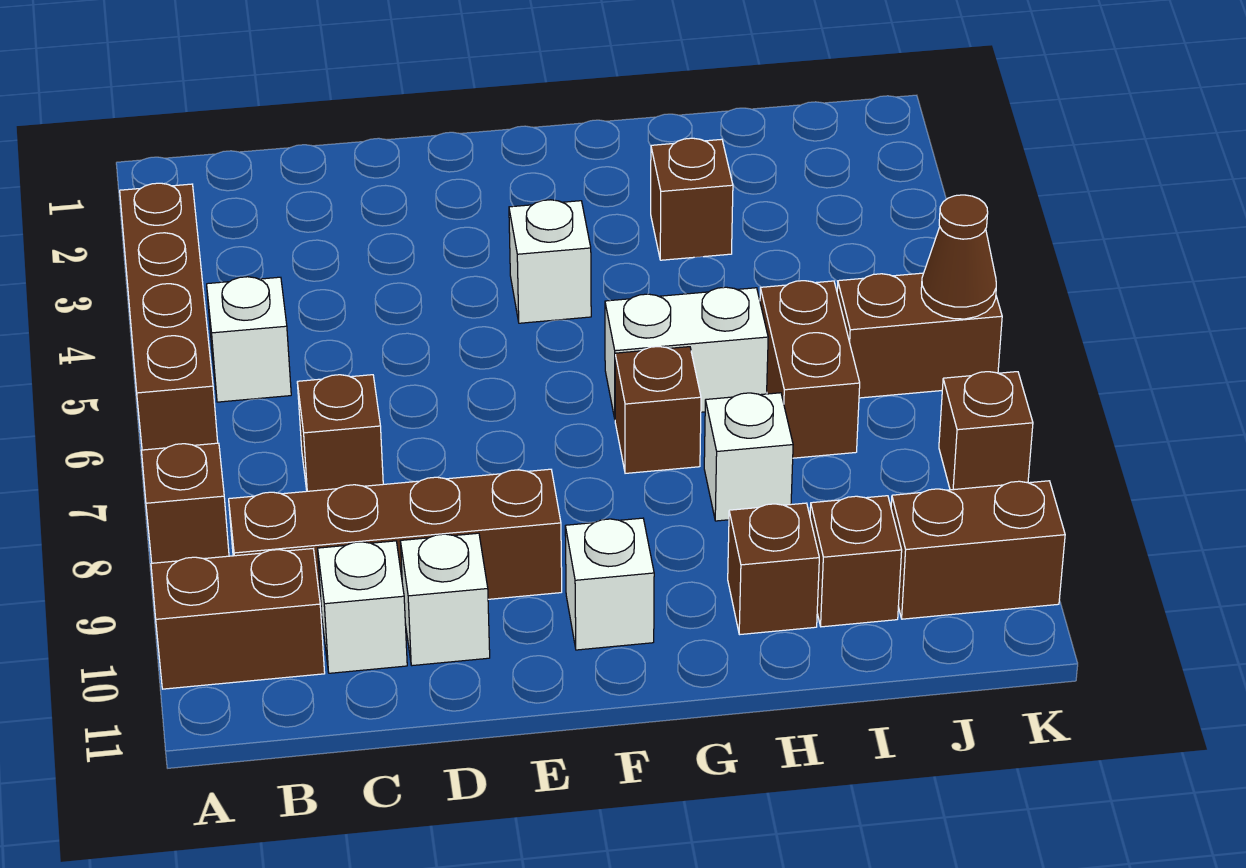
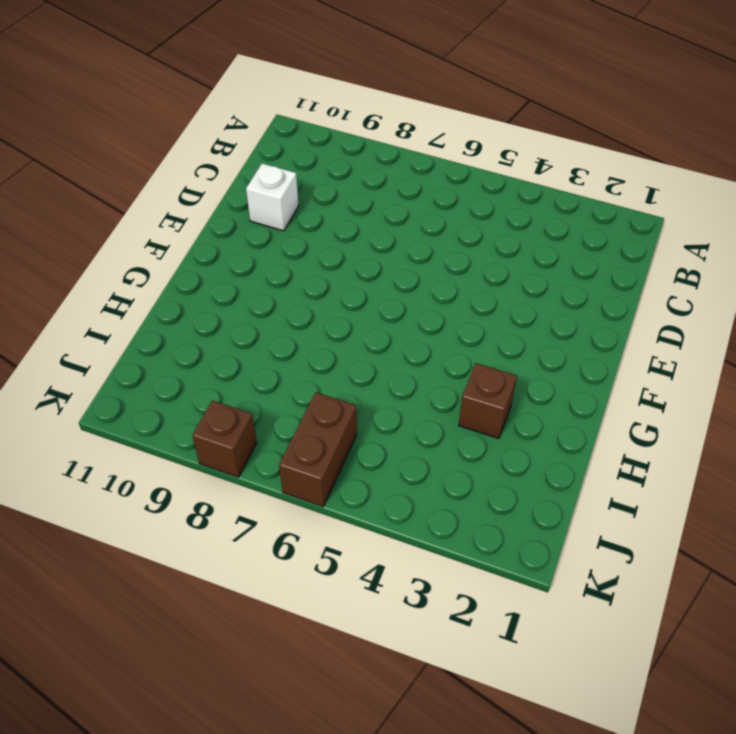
none -> brown brick A3:A6 level 1
none -> brown brick A8 level 1
none -> brown brick A10:B10 level 1

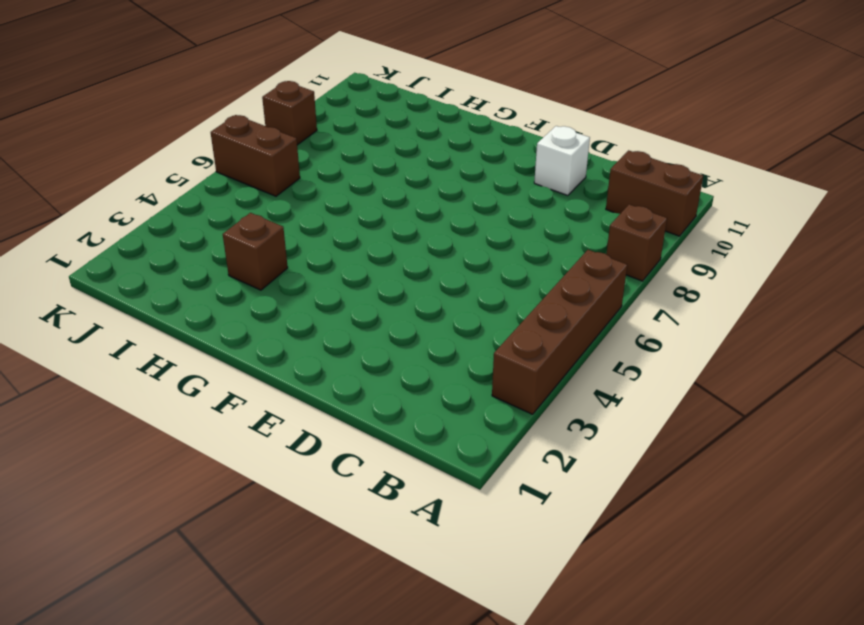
none -> white brick B5 level 1
none -> brown brick B9:E9 level 1
none -> brown brick C7 level 1

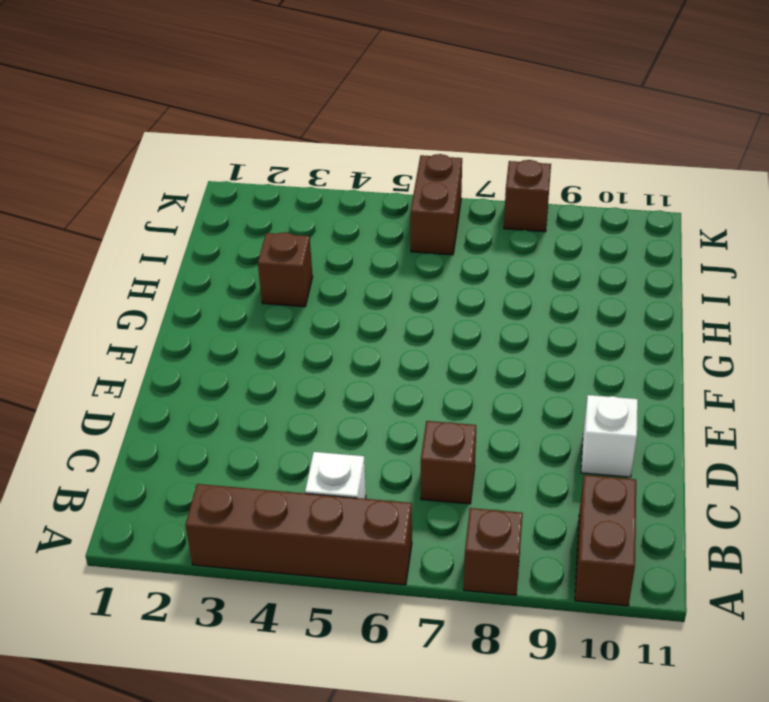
none -> brown brick B9:E9 level 1
none -> white brick C10 level 1
none -> white brick F4 level 1

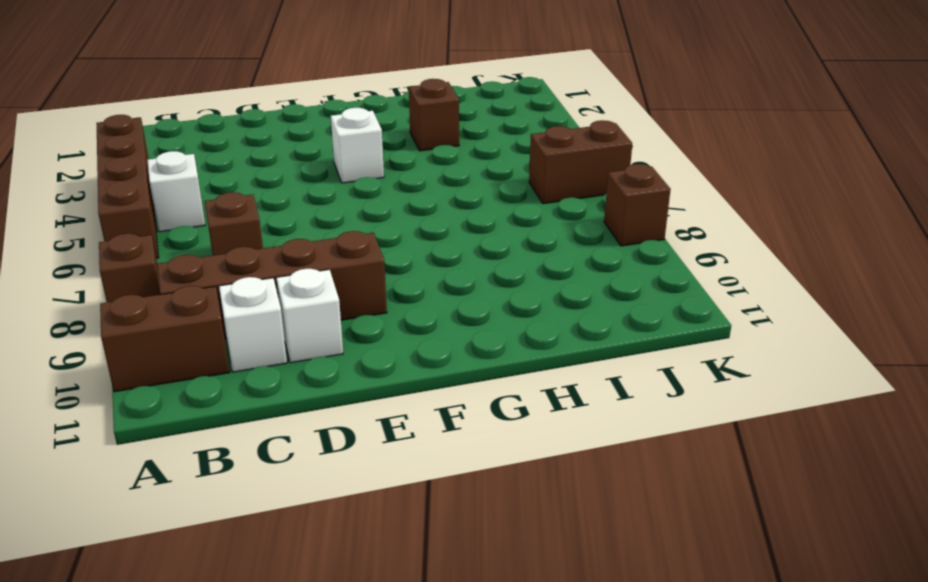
none -> white brick F10 level 1
none -> white brick G6:H6 level 1
none -> brown brick G7 level 1

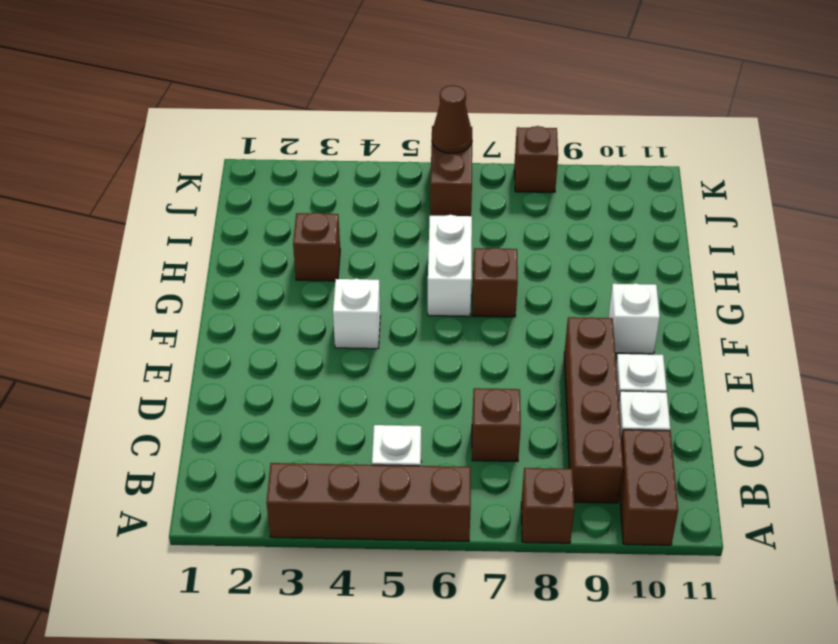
none -> white brick H8 level 1
none -> brown brick H10 level 1
none -> brown brick I6:I7 level 1

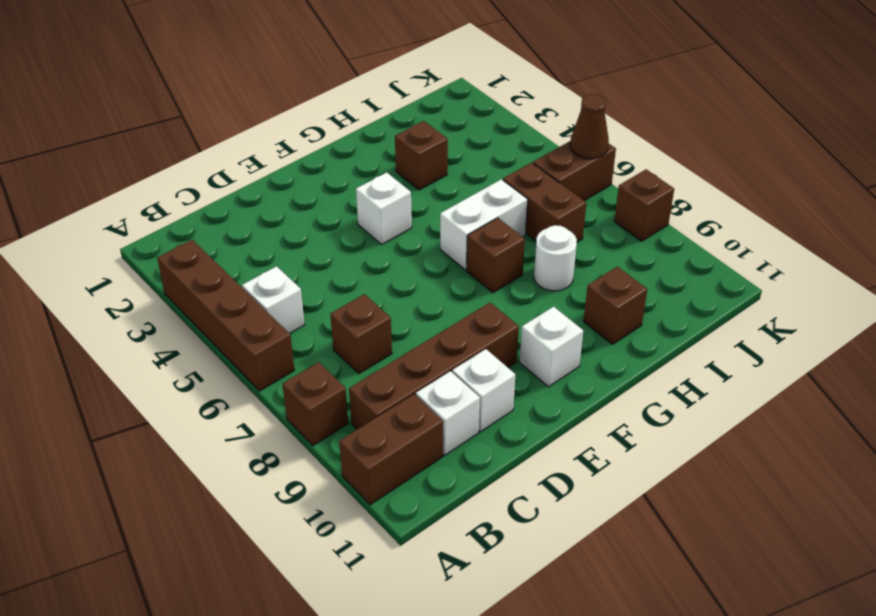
white round brick H8 level 1 -> white brick H8 level 1
none -> brown brick I10 level 1
none -> brown brick J10:K10 level 1

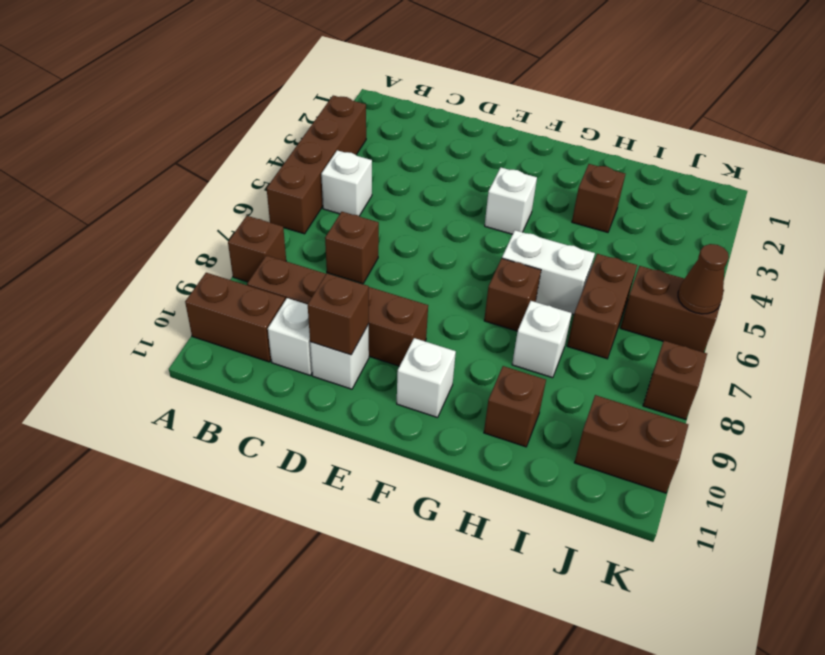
brown brick D10 level 2 -> brown brick I10 level 1

